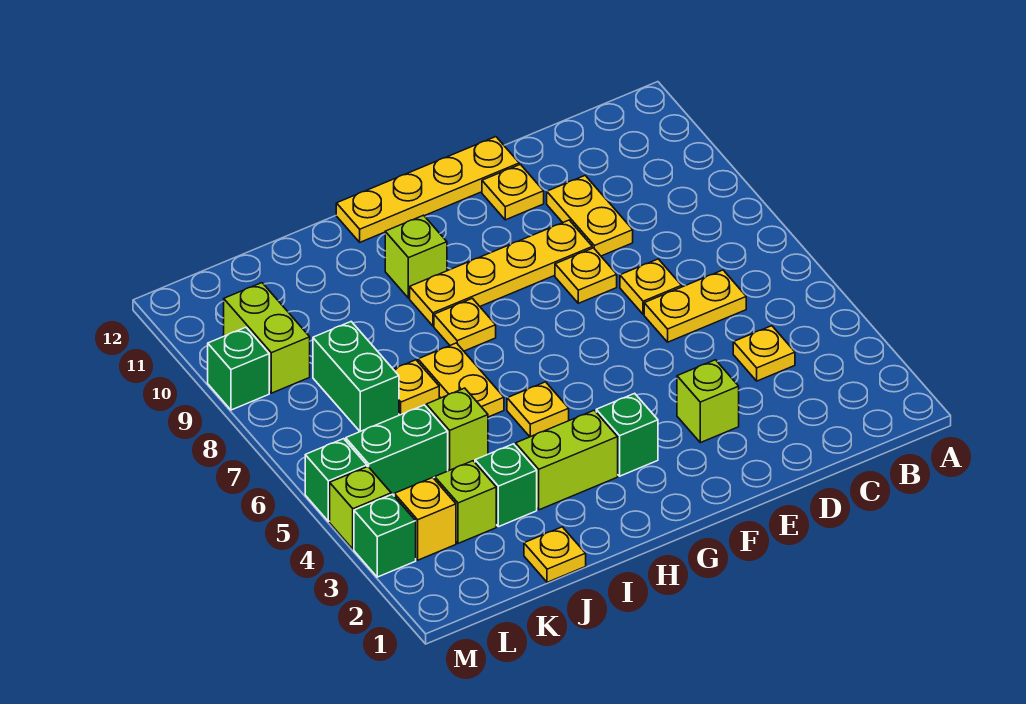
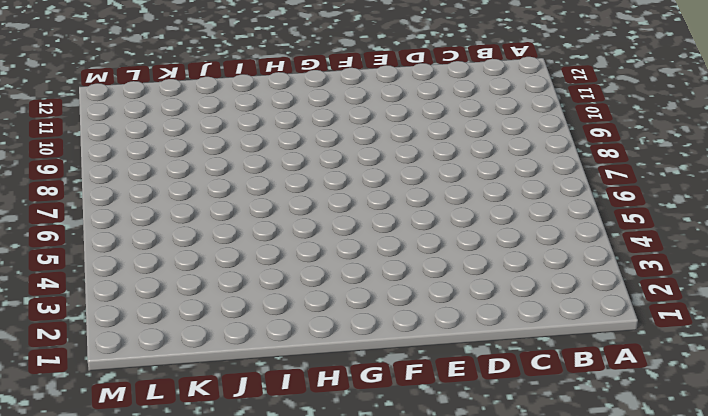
none -> yellow plate C4 level 1
none -> yellow plate C6:D6 level 1
none -> yellow plate D7 level 1

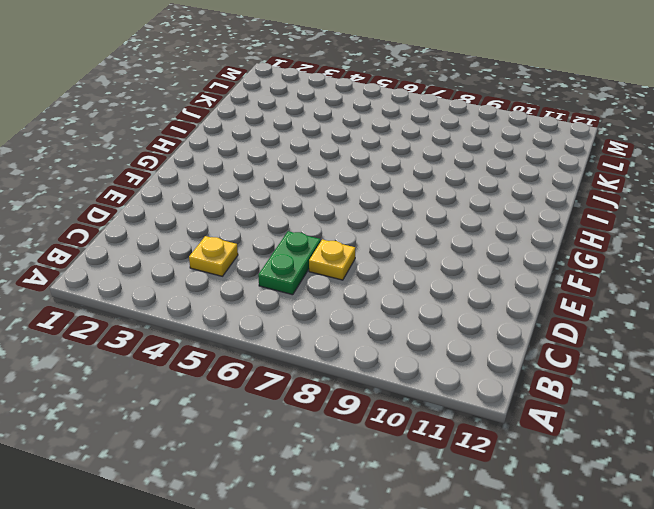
green plate C6:D6 level 1 -> yellow plate C6:D6 level 1
none -> yellow plate D9:D10 level 1
none -> lime brick E3 level 1
none -> yellow plate E8 level 1

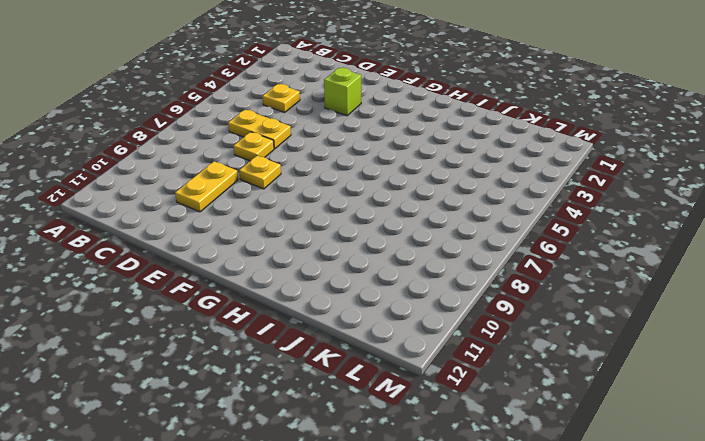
none -> yellow plate E9:H9 level 1
none -> yellow plate E11 level 1
none -> yellow plate E12:H12 level 1

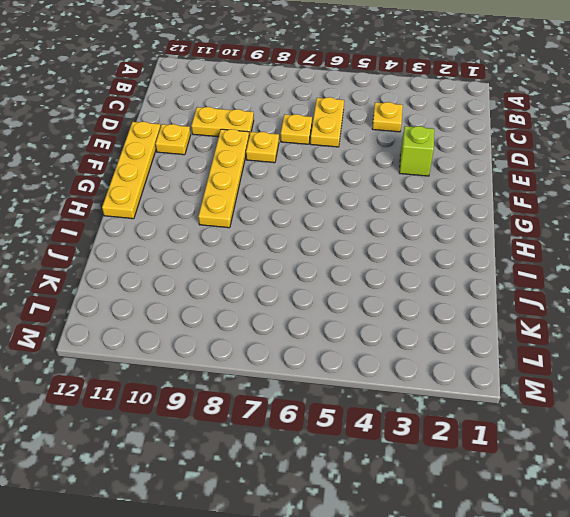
none -> green brick G3 level 1
none -> lime brick H3:I3 level 1
none -> yellow plate H5 level 1

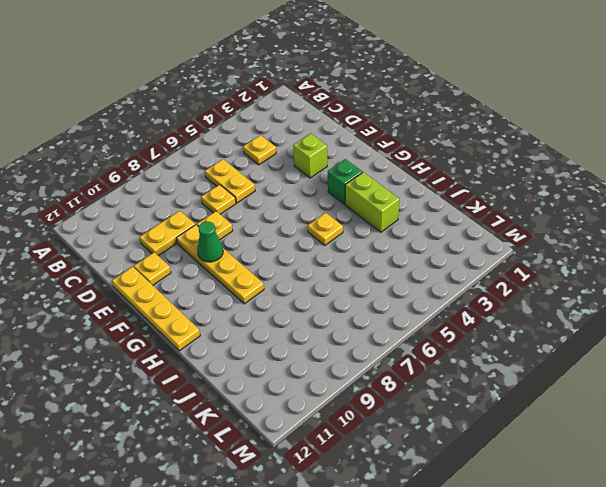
green cone F9 level 2 -> none
none -> yellow plate H8 level 1
none -> lime brick H10 level 1
none -> yellow plate I6:I7 level 1

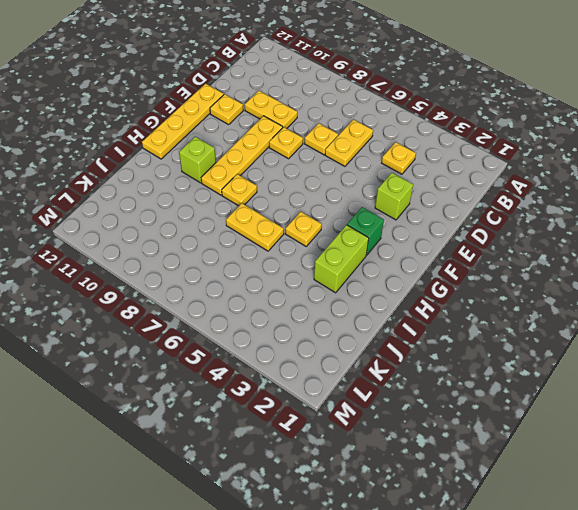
none -> yellow plate J1 level 1
none -> green brick J3 level 1
none -> lime brick J5 level 1

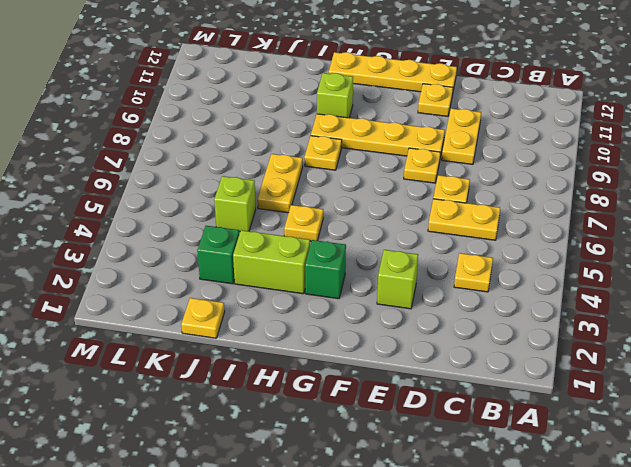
none -> yellow plate J7 level 1
none -> lime brick K3 level 1
none -> green brick K5:L5 level 1

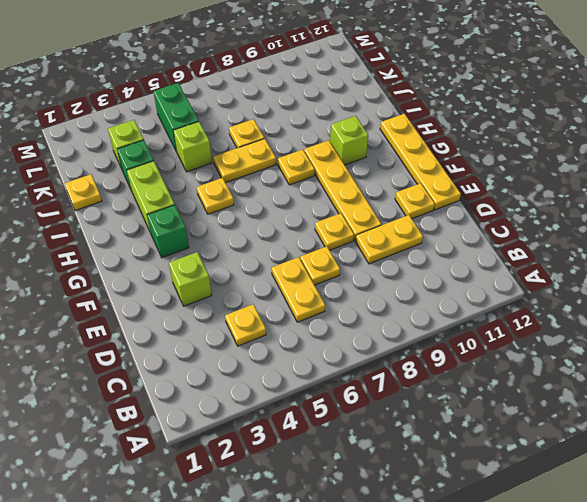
none -> green brick K7:K8 level 1
none -> yellow brick L3 level 1
none -> lime brick L9:L10 level 1

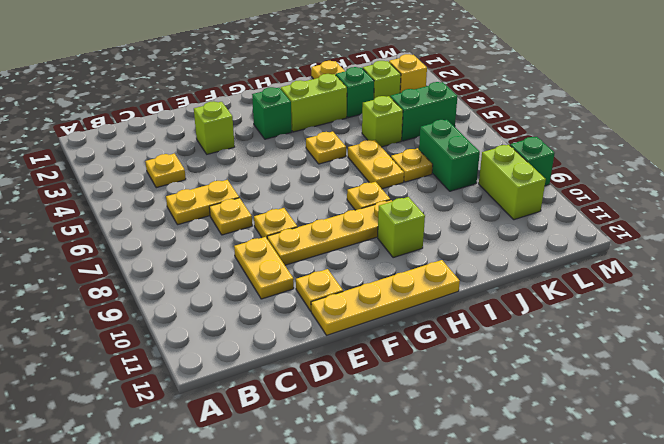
none -> green brick M3 level 1
none -> lime brick M4 level 1
none -> green brick M5 level 1

